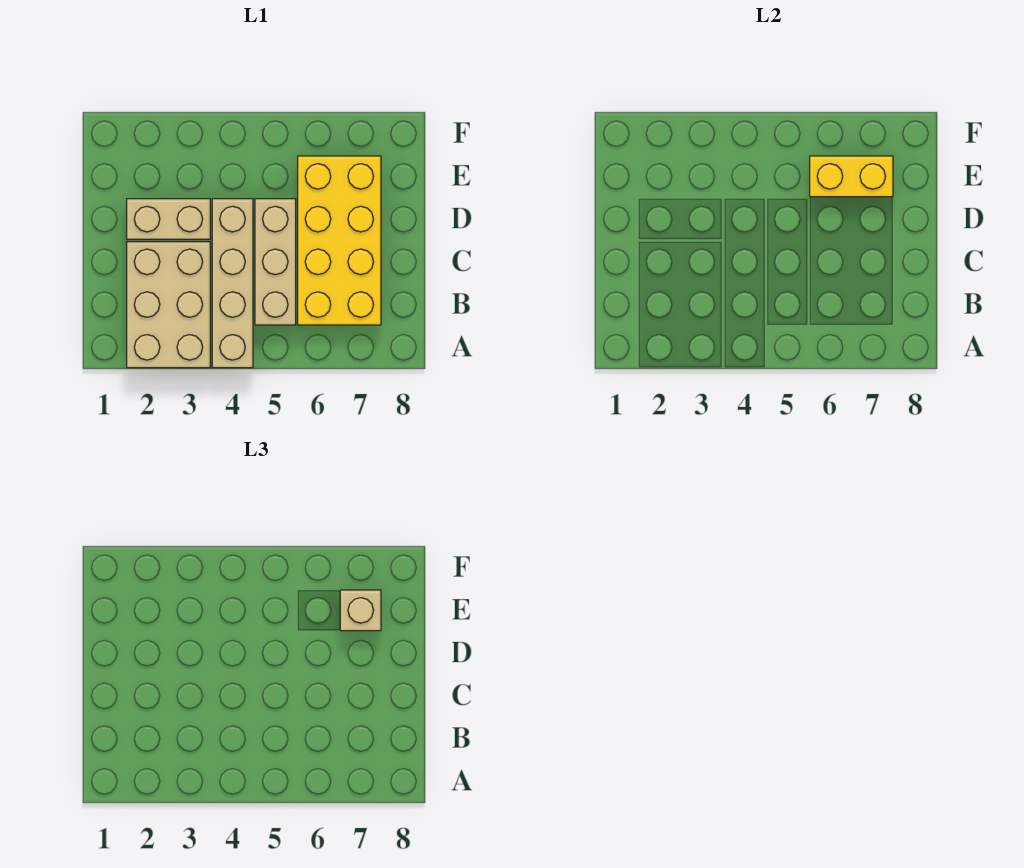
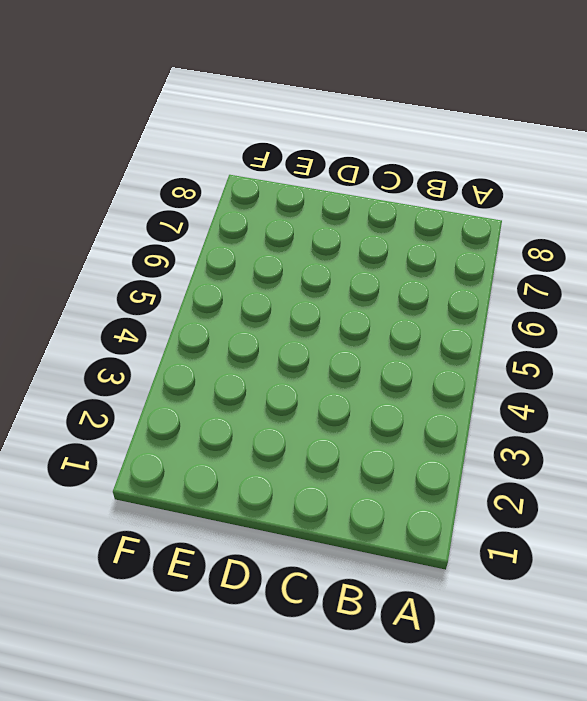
none -> tan brick A2:C3 level 1
none -> tan brick A4:D4 level 1

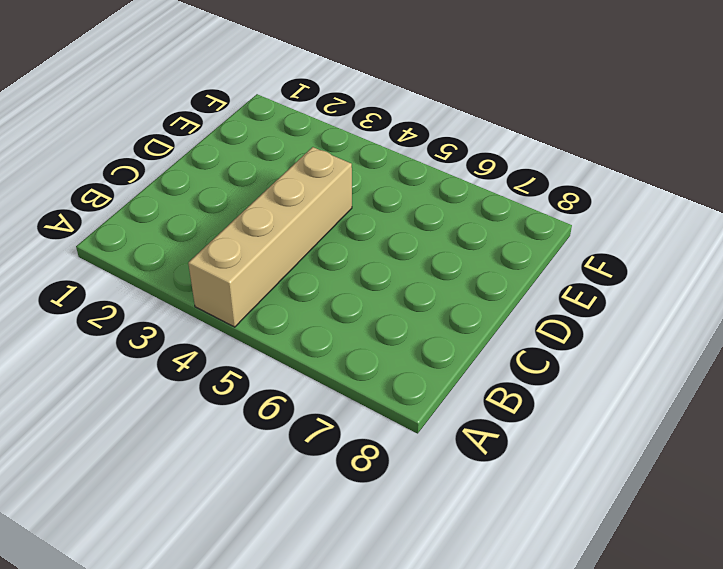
none -> tan brick A2:C3 level 1
none -> tan brick B5:D5 level 1

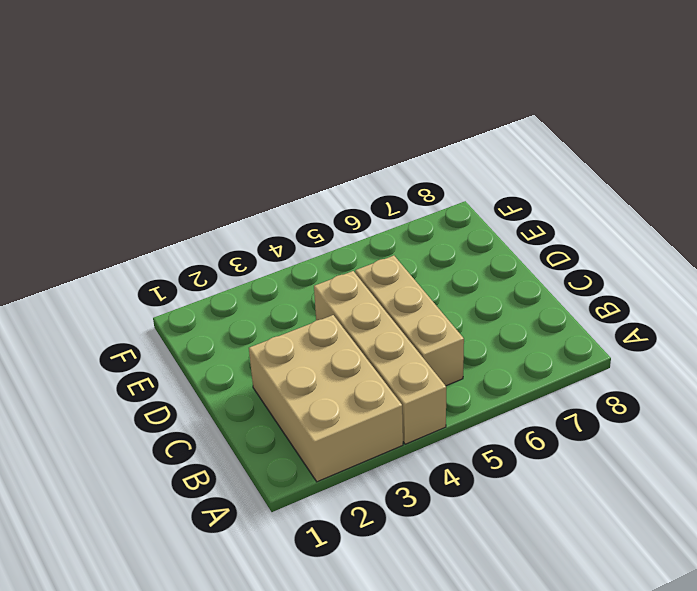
none -> yellow brick B6:E7 level 1
none -> tan brick D2:D3 level 1

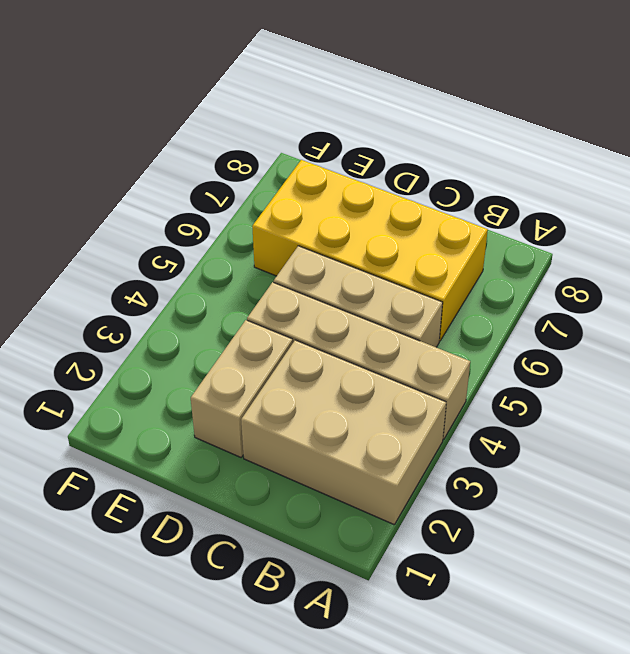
none -> yellow brick E6:E7 level 2
none -> tan brick E7 level 3

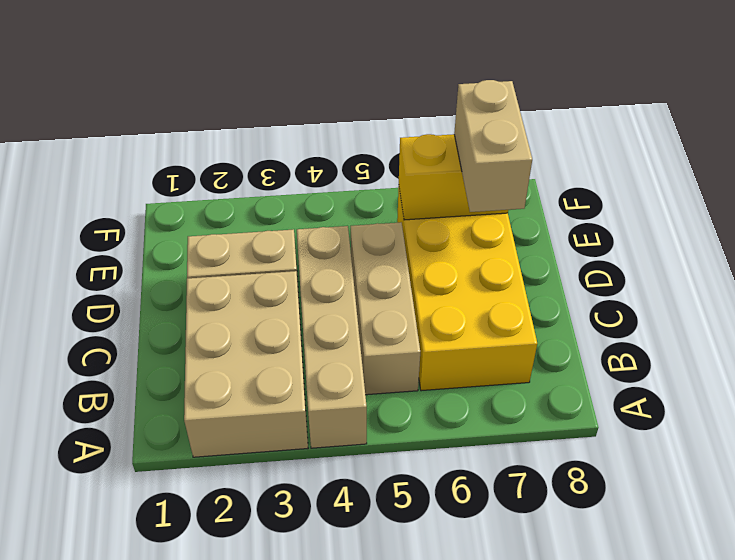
tan brick D7:E7 level 3 -> tan brick E7 level 3

